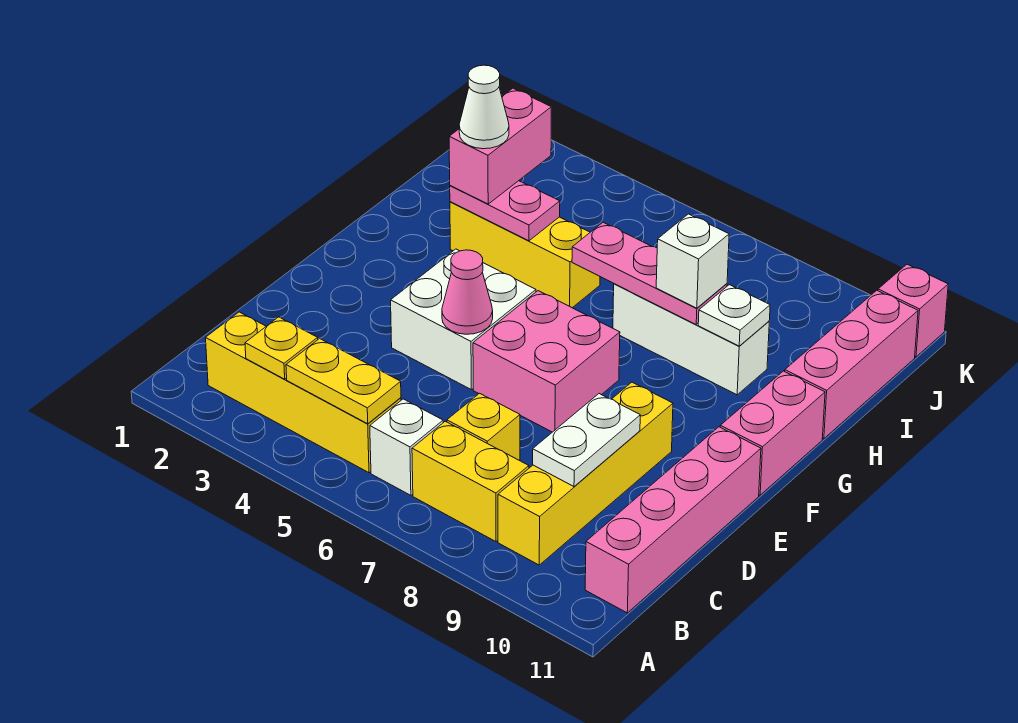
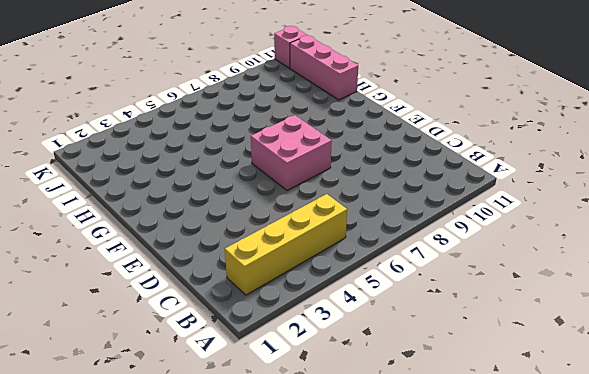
none -> white brick B6 level 1
none -> yellow brick B7:B8 level 1
none -> yellow brick B9:E9 level 1

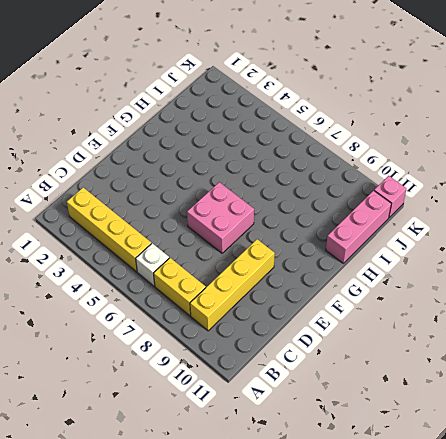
none -> pink brick B11:E11 level 1
none -> yellow brick C7 level 1
none -> white brick E4:F5 level 1

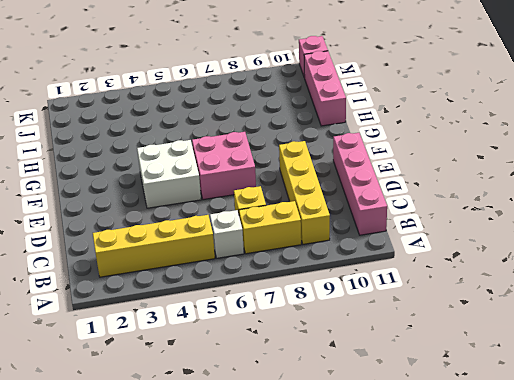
none -> pink brick F11:G11 level 1
none -> yellow brick H3:H5 level 1
none -> white brick H7:H9 level 1

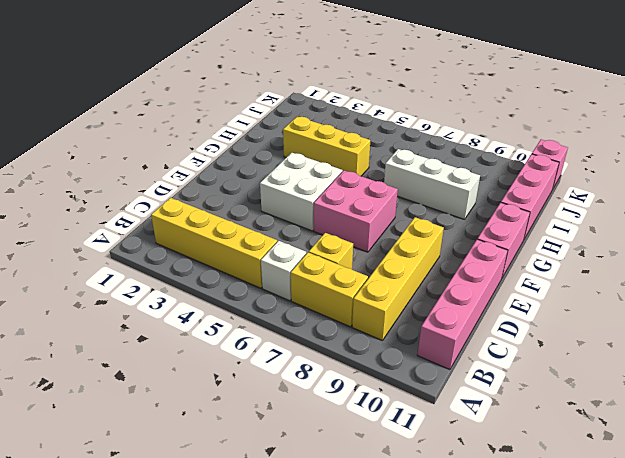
none -> yellow plate B3 level 2
none -> yellow plate B4:B5 level 2
none -> white plate C9:D9 level 2

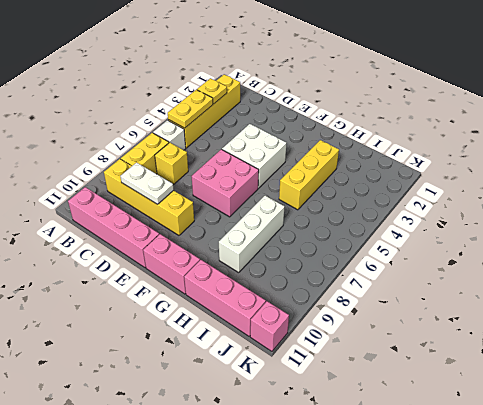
none -> pink cone E5 level 2
none -> pink plate H3:H4 level 2
none -> pink plate H6:H8 level 2

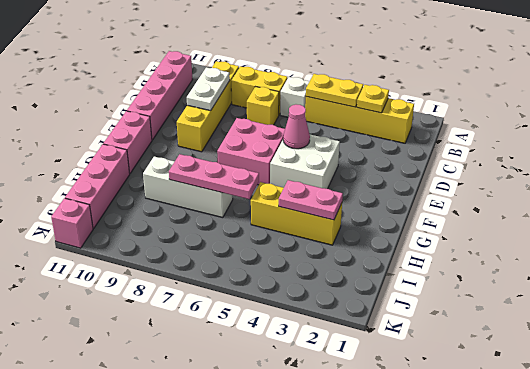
none -> white plate H9 level 2
none -> pink brick H3:I3 level 3
none -> white brick H8 level 3

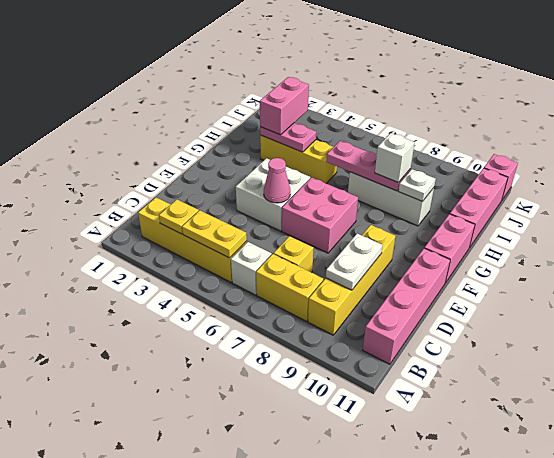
none -> white cone H3 level 4

